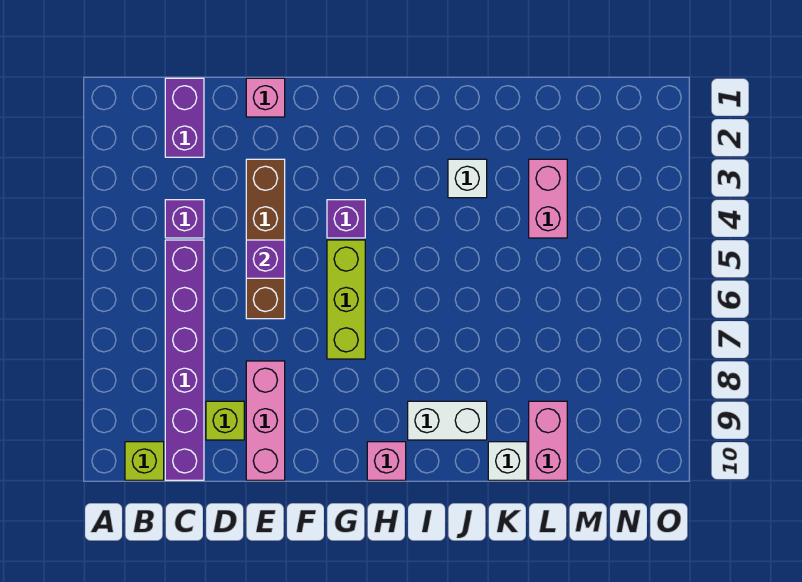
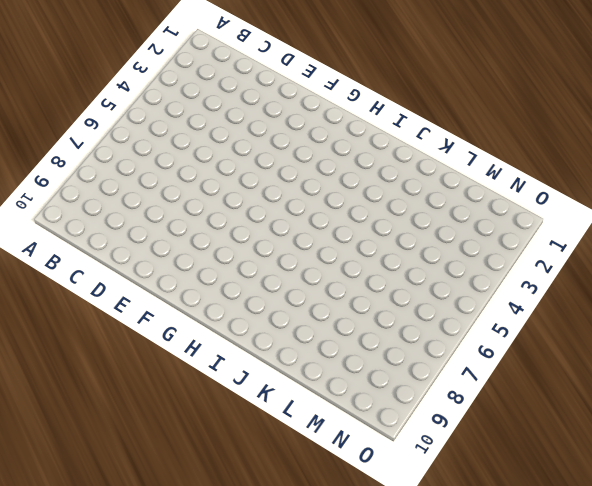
none -> lime brick B10 level 1
none -> purple brick C1:C2 level 1
none -> purple brick C4 level 1

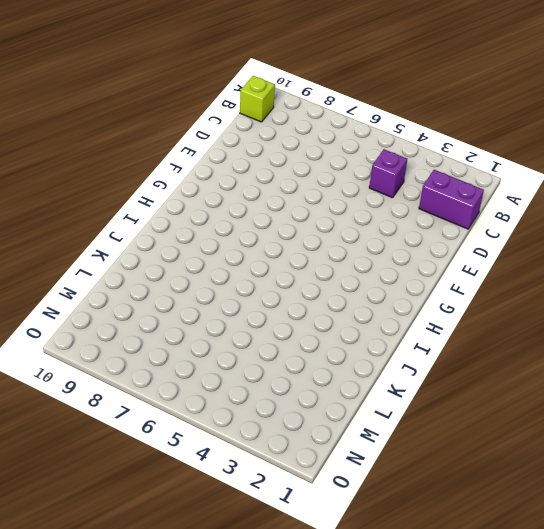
none -> purple brick C5:C10 level 1
none -> lime brick D9 level 1
none -> pink brick E1 level 1

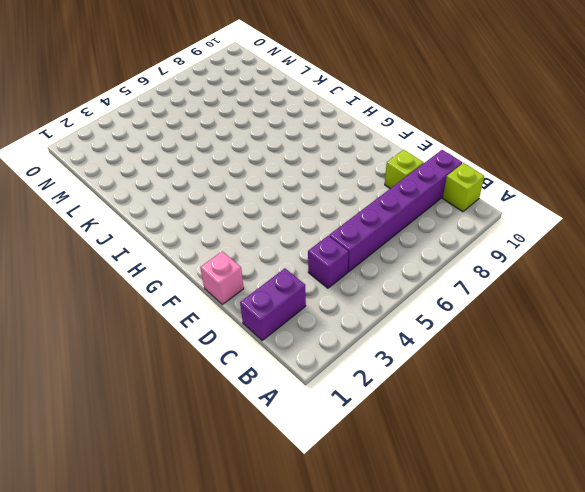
none -> brown brick E3:E6 level 1
none -> pink brick E8:E10 level 1
none -> purple brick G4 level 1

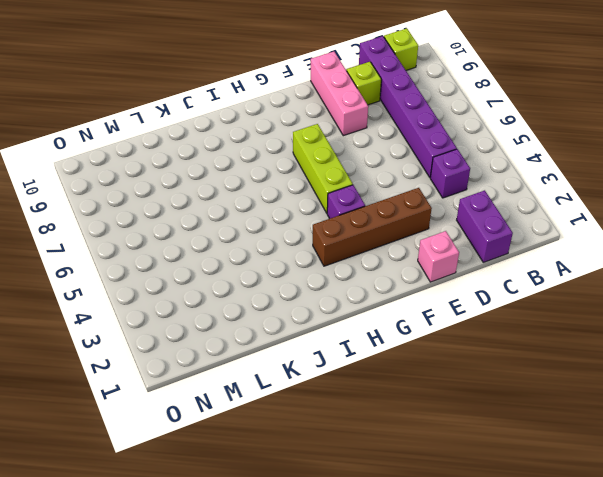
brown brick E3:H3 level 1 -> brown brick E3:E6 level 1
none -> pink brick H10 level 1
none -> white brick I9:J9 level 1
none -> white brick J3 level 1

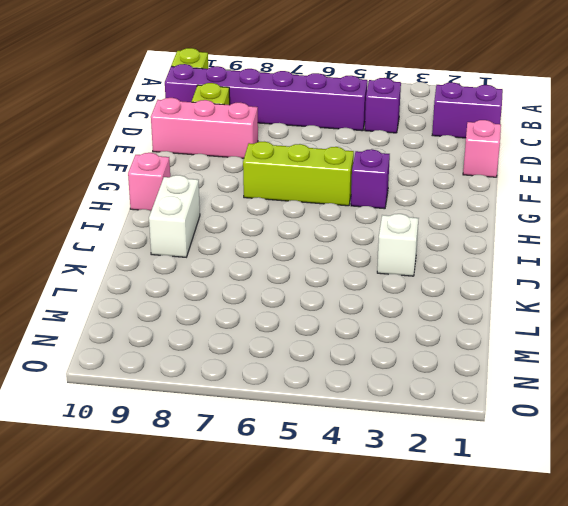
none -> brown brick E3:E6 level 1
none -> white brick K10 level 1
none -> pink brick L3:L4 level 1

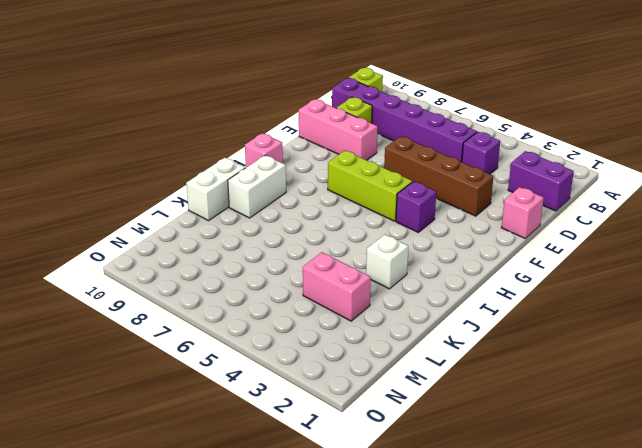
white brick J10:K10 level 1 -> white brick K10 level 1
none -> pink brick L9:L10 level 1
none -> purple brick E5 level 2

